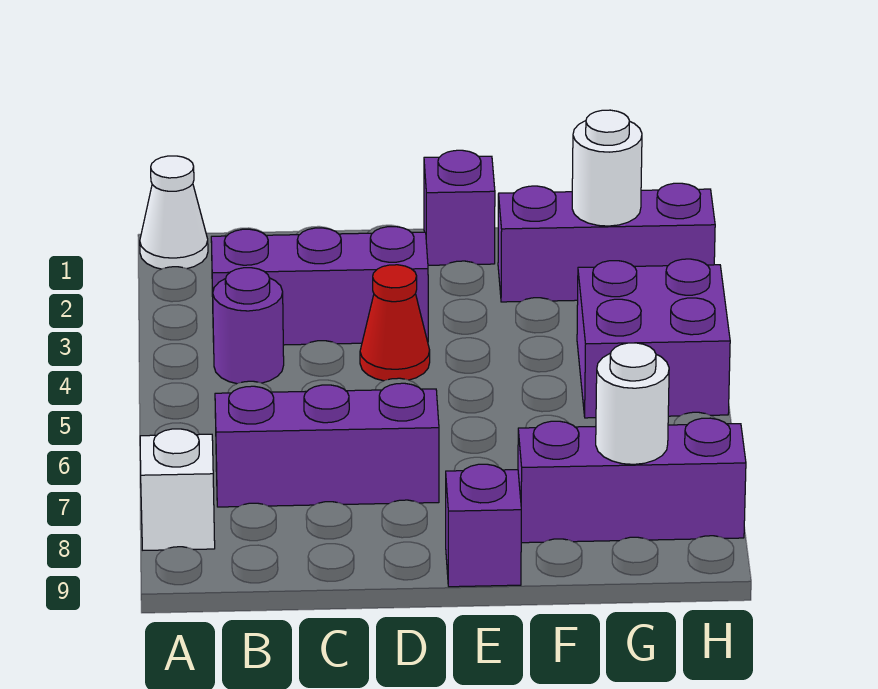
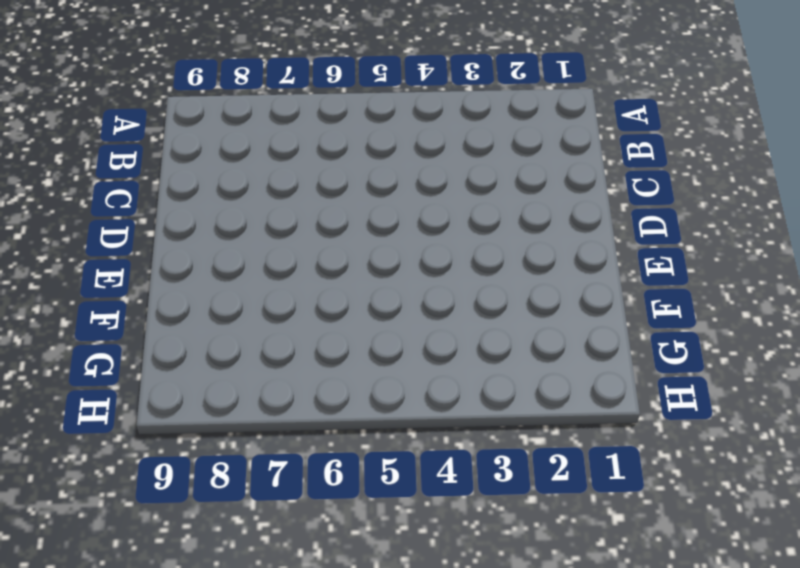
none -> white cone A1 level 1
none -> white brick A8 level 1
none -> purple brick B3:D3 level 1

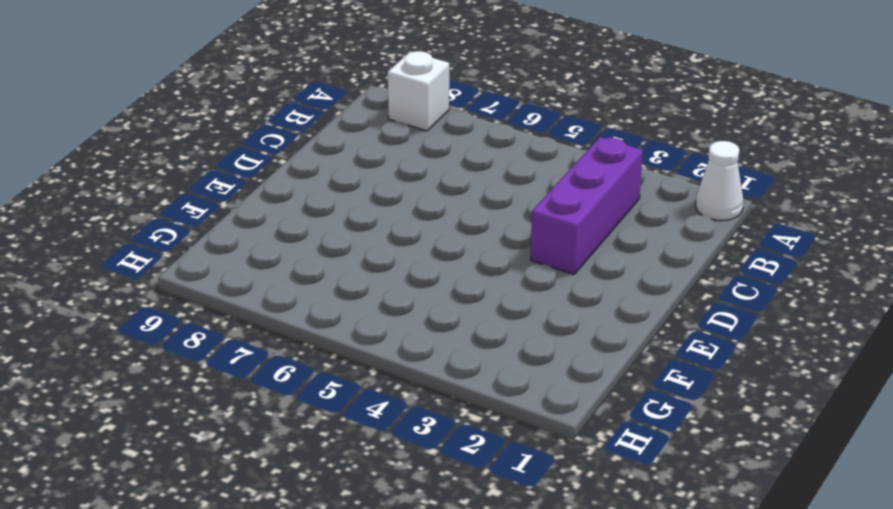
none -> purple round brick B4 level 1
none -> purple brick B7:D7 level 1
none -> red cone D4 level 1

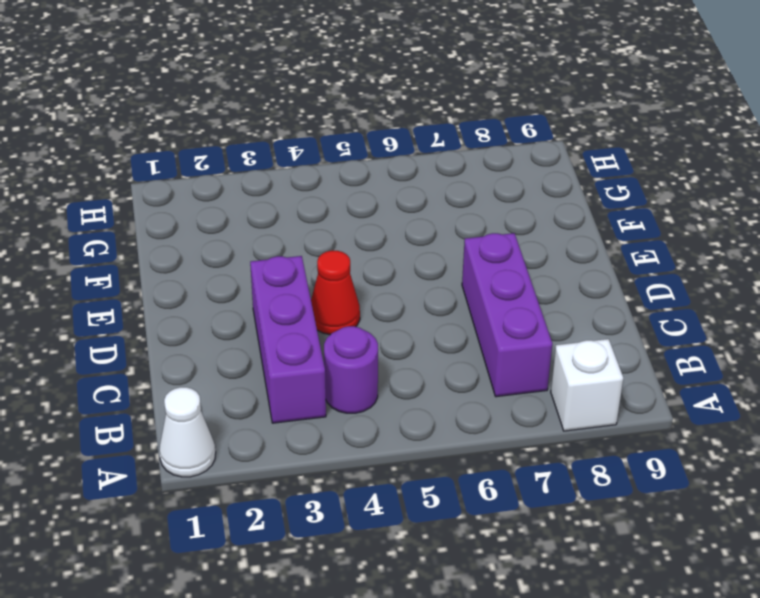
none -> purple brick E1 level 1
none -> purple brick E9 level 1
none -> purple brick F2:H2 level 1

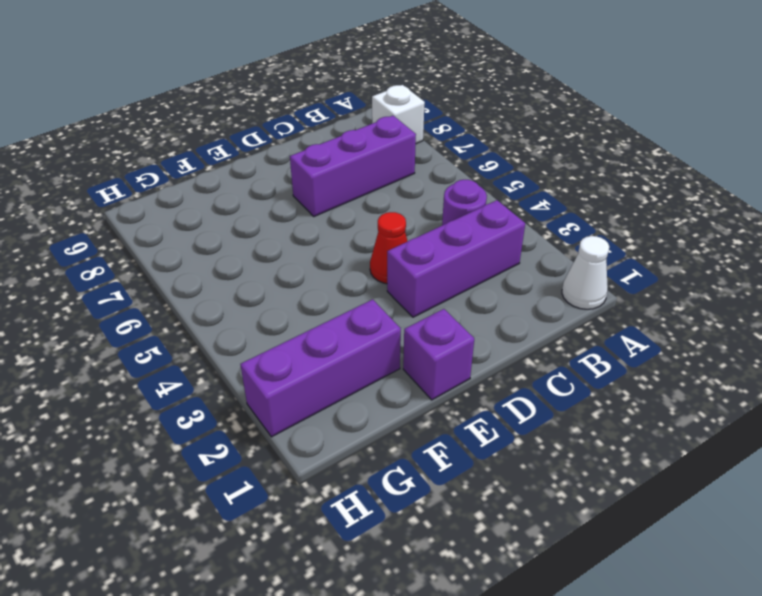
none -> purple brick E9 level 1
none -> purple brick F8:H8 level 1
none -> purple brick G4:H5 level 1

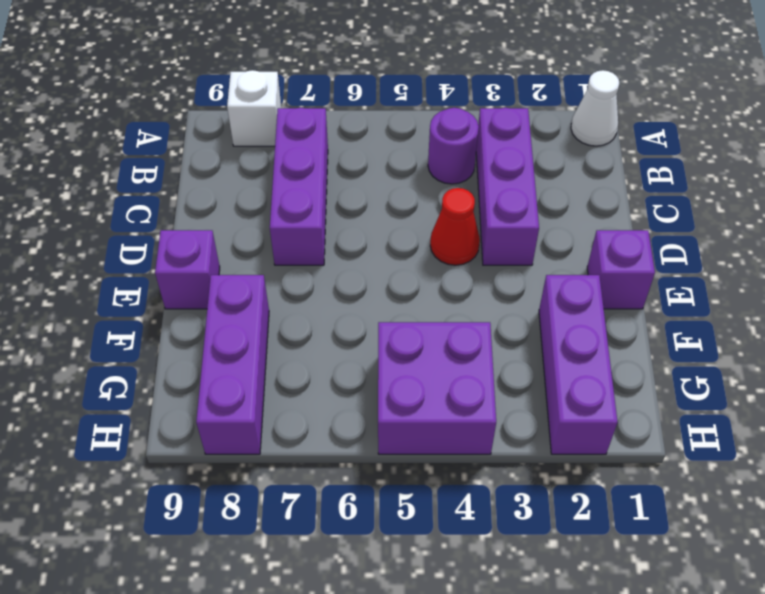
none -> white round brick G2 level 2
none -> white round brick G8 level 2

